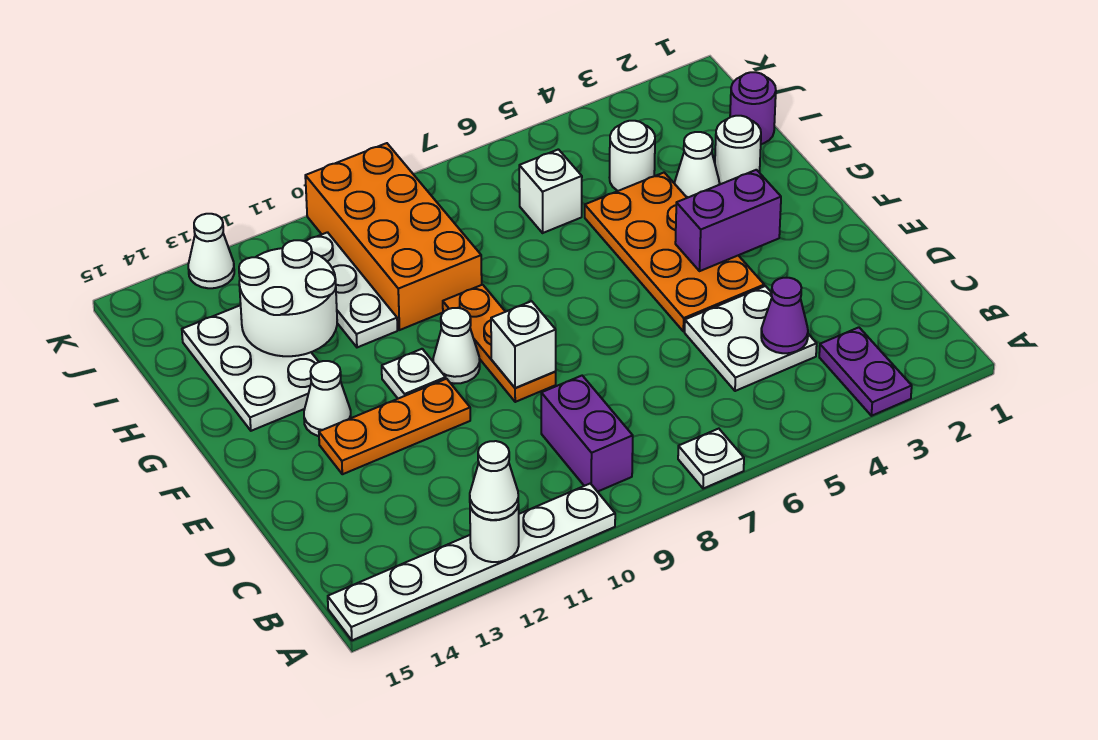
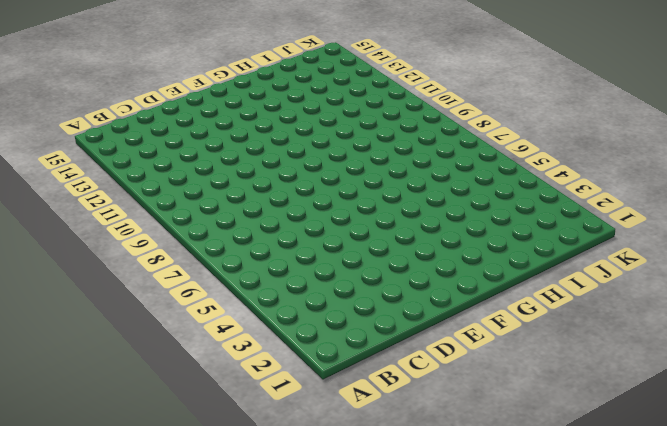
none -> purple plate A3:B3 level 1
none -> white plate A7 level 1
none -> white plate A10:A15 level 1

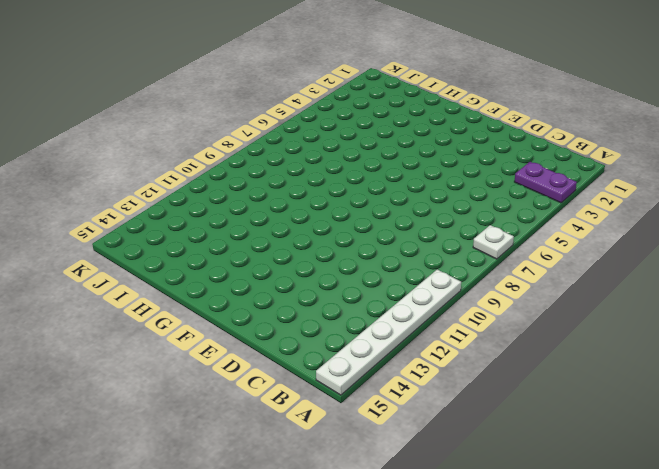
none -> purple brick B9:C9 level 1
none -> white plate C4:D5 level 1
none -> orange plate E4:H5 level 1

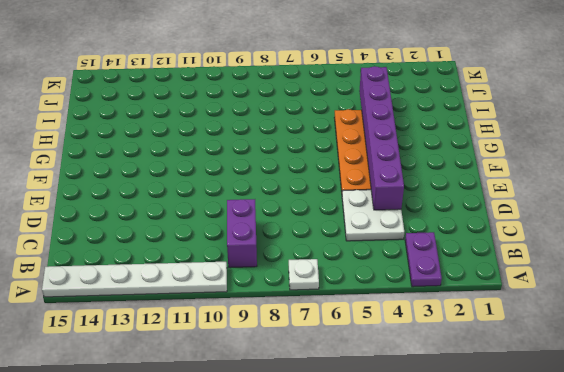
purple brick D4:I4 level 2 -> purple brick F3:F4 level 2
none -> orange plate E9:G9 level 1
none -> orange plate E11:E13 level 1
none -> white cone F10 level 1

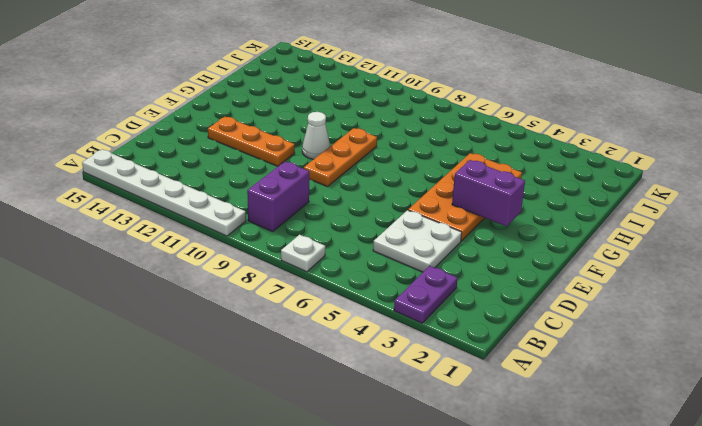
none -> white plate F11 level 1
none -> white cone F13 level 1
none -> white plate G13:I14 level 1

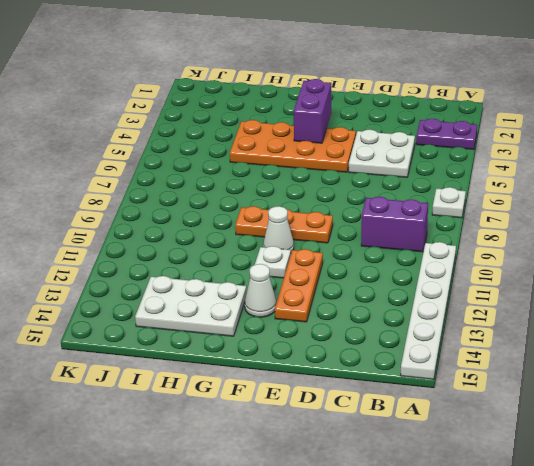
none -> white round brick H2 level 1
none -> white cone H3 level 1
none -> orange brick H9:K10 level 1

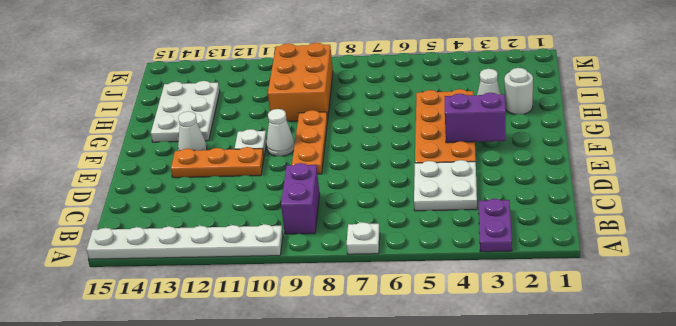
orange brick H9:J10 level 1 -> orange brick H9:K10 level 1
none -> white plate H11:J11 level 1
none -> purple round brick I1 level 1
none -> white round brick I4 level 1

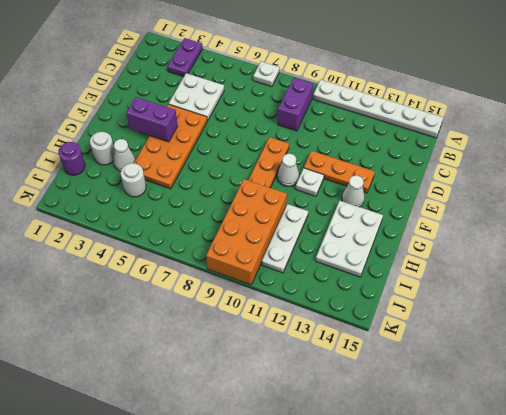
none -> white brick I6 level 1
none -> white cone K13 level 1
none -> white round brick A12 level 2

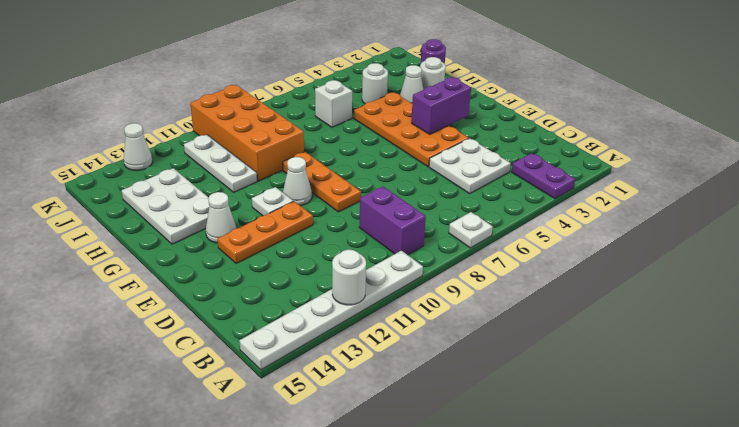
none -> purple cone C4 level 2
none -> white brick E9 level 2
none -> white round brick H12:I13 level 2

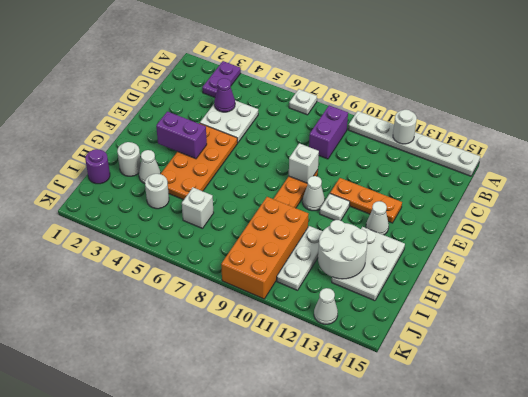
none -> white cone A12 level 3

